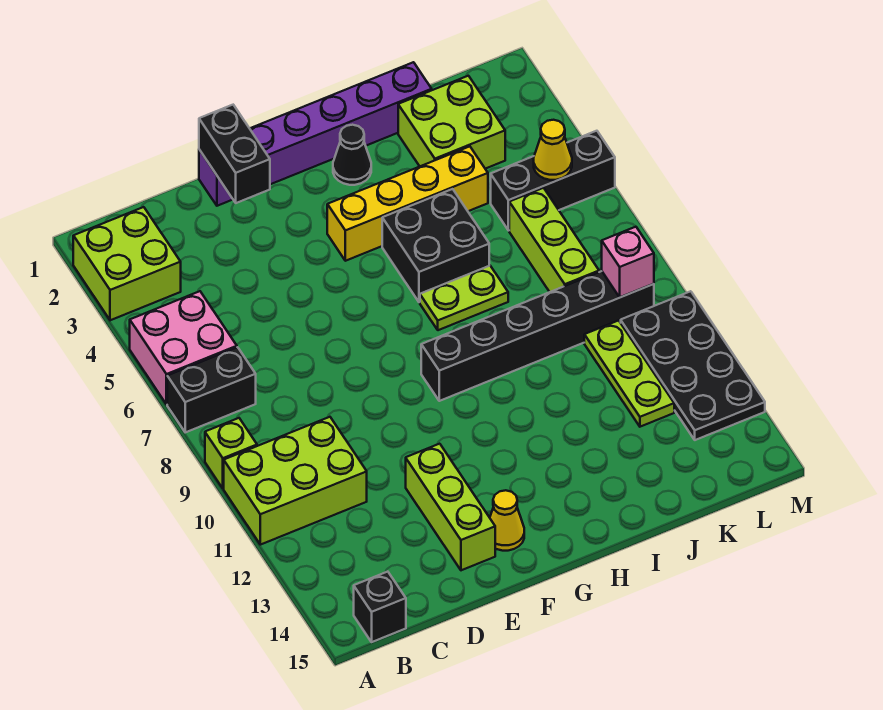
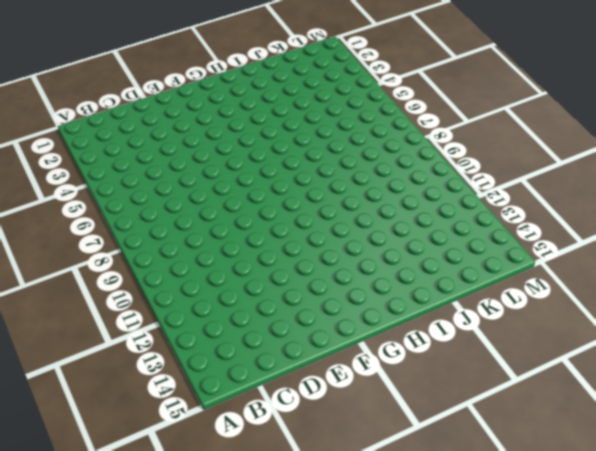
none -> lime brick A2:B3 level 1
none -> pink brick A5:B6 level 1
none -> black brick A7:B7 level 1

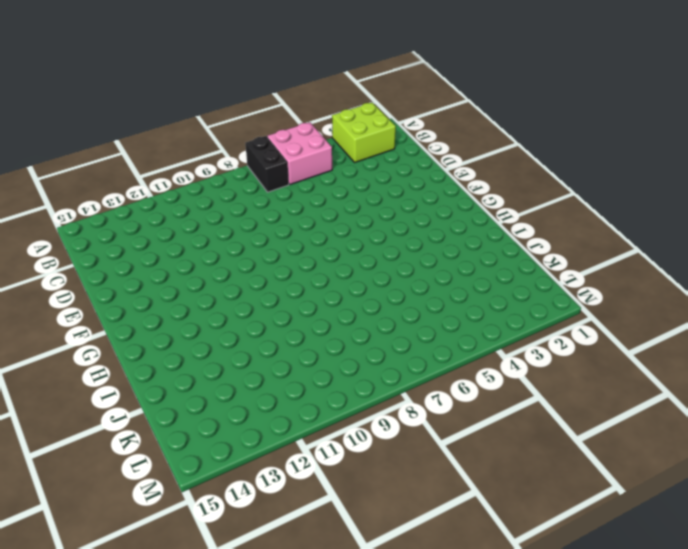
none -> lime brick A9 level 1
none -> lime brick A10:C11 level 1
none -> black brick B15 level 1

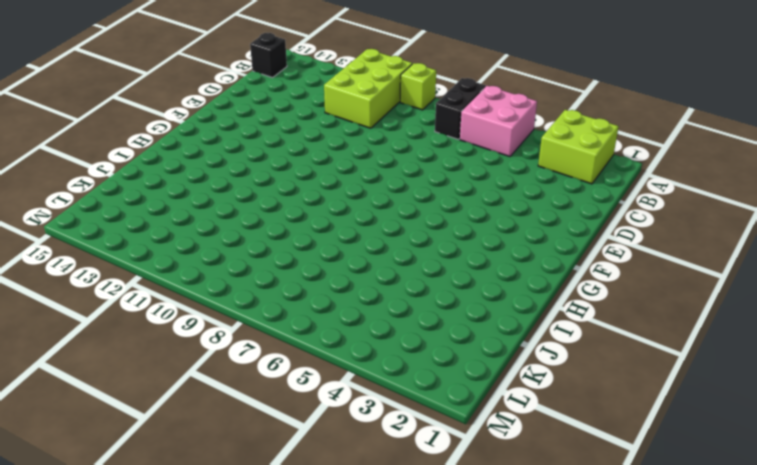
none -> purple brick E1:J1 level 1
none -> lime brick E12:E14 level 1
none -> yellow cone F14 level 1

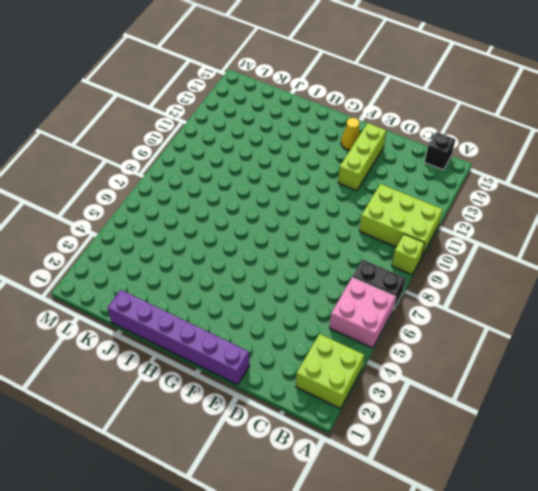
none -> yellow brick G4:J4 level 1
none -> black brick G9:L9 level 1
none -> black cone H2 level 1

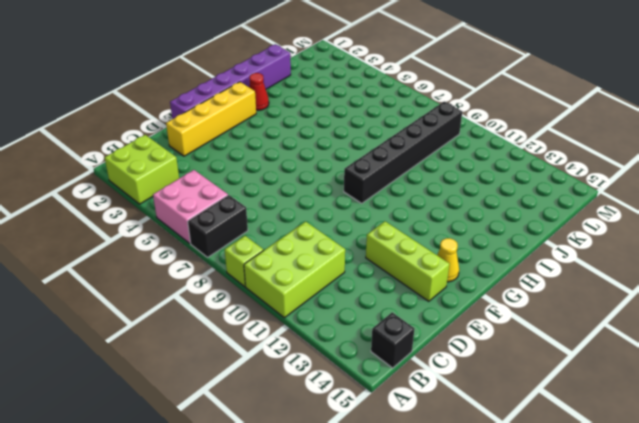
yellow brick D2:G2 level 1 -> yellow brick G4:J4 level 1
red cone H2 level 1 -> black cone H2 level 1
none -> black brick H5:I6 level 1
none -> lime plate H7:I7 level 1
none -> lime brick J2:K3 level 1

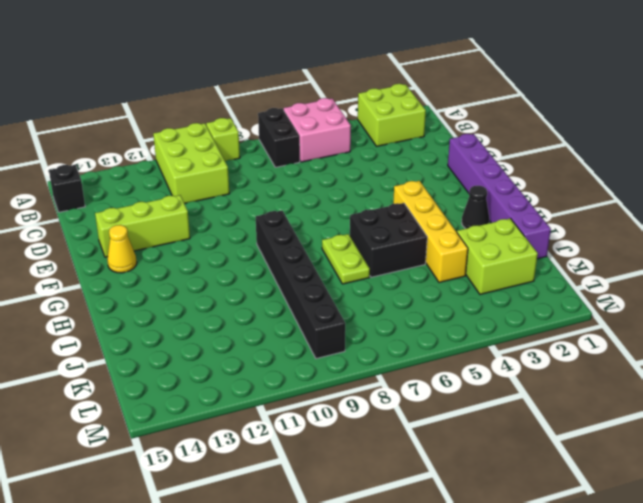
none -> black brick K5:M5 level 1
none -> lime brick K6:K8 level 1
none -> lime plate K10:K12 level 1

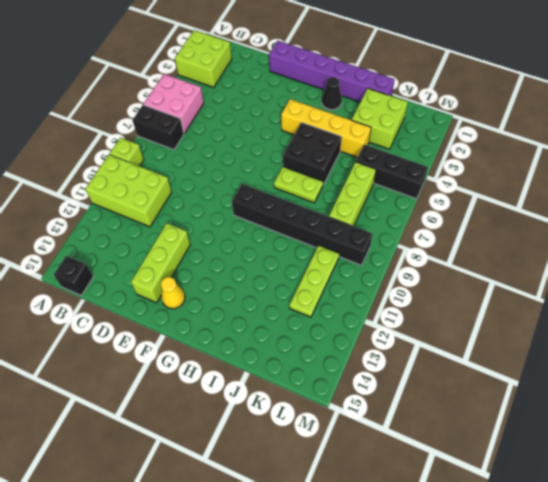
none -> black plate L10:M13 level 1
none -> black brick E1:E2 level 2
none -> yellow cone L5 level 2

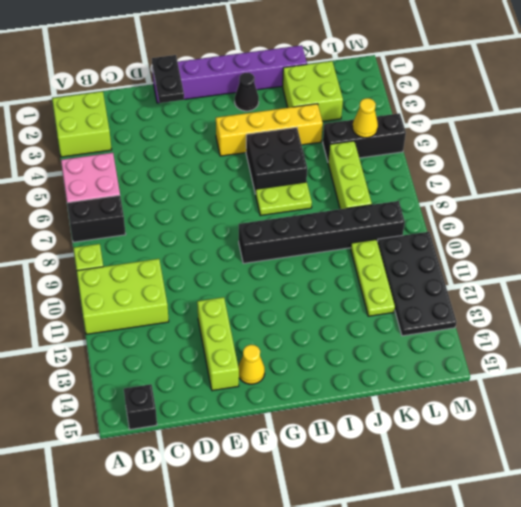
black plate E1:E2 level 2 -> black brick E1:E2 level 2
none -> pink brick L9 level 2

